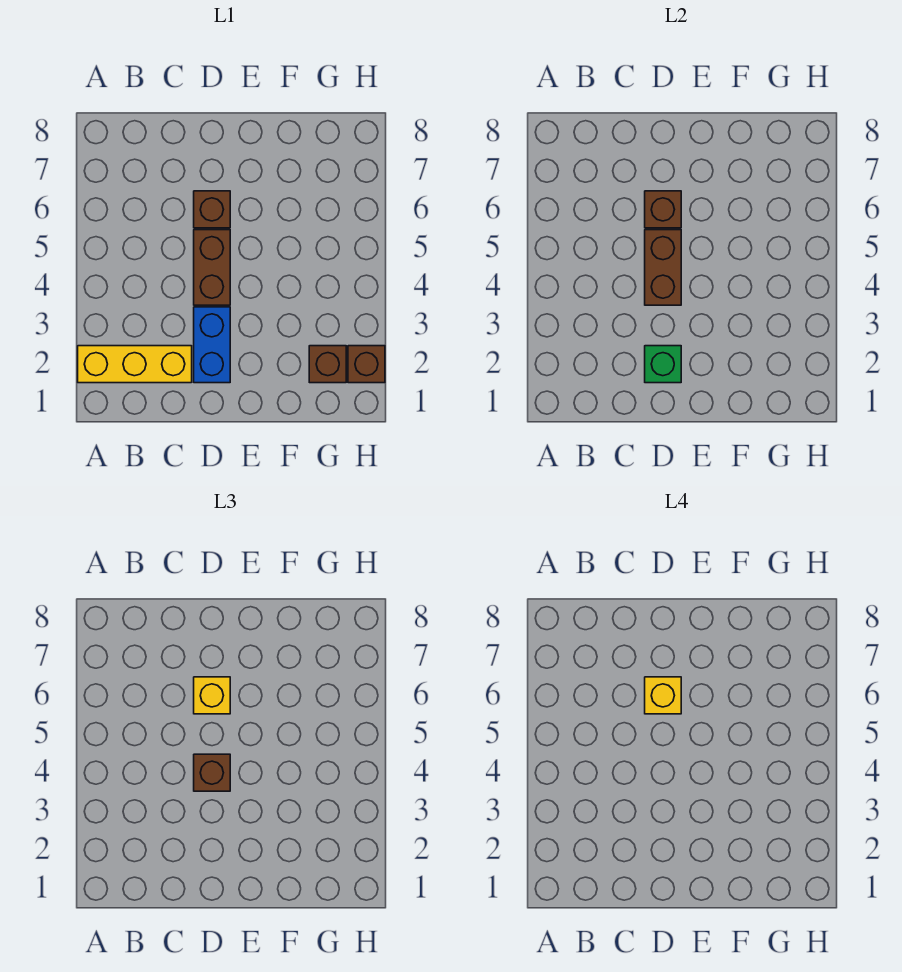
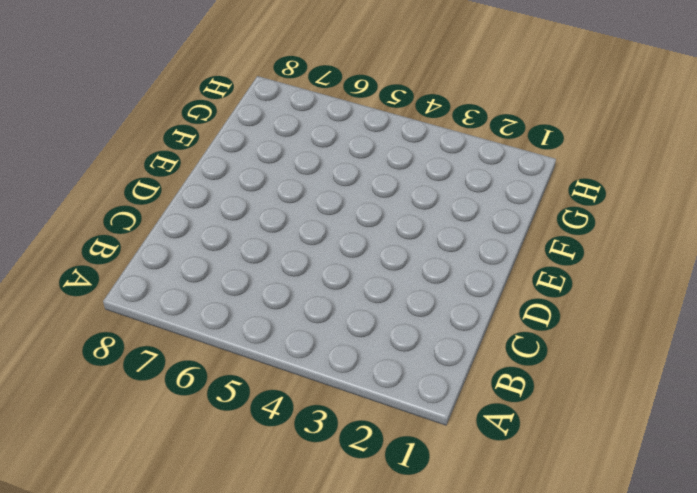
none -> yellow brick A2:C2 level 1
none -> blue brick D2:D3 level 1
none -> brown brick D4:D5 level 1

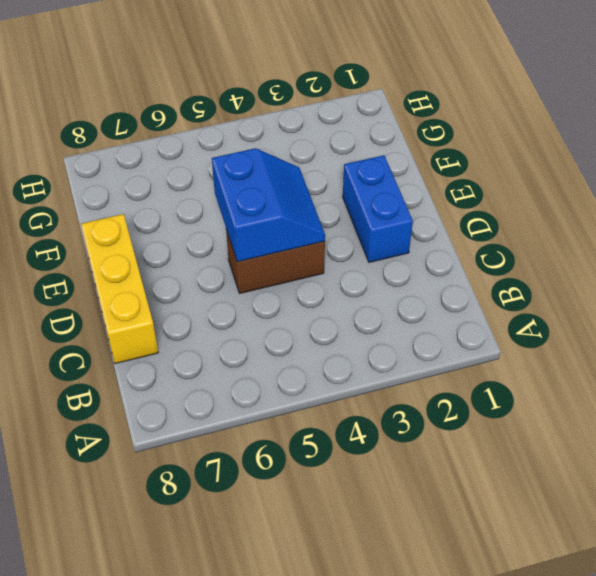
yellow brick C8:E8 level 1 -> yellow brick A2:C2 level 1
blue brick D2:E2 level 1 -> blue brick D2:D3 level 1
blue slope D4:E5 level 2 top 5 -> brown brick D4:D5 level 2
none -> brown brick D6 level 1
none -> brown brick G2 level 1
none -> brown brick H2 level 1

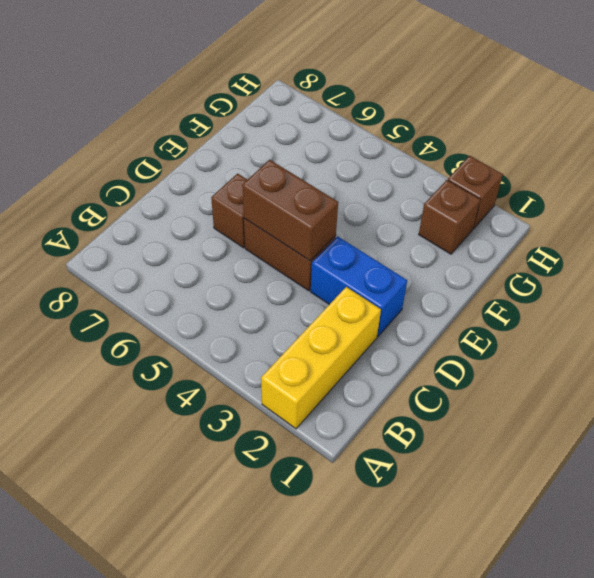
none -> green brick D2 level 2
none -> brown brick D6 level 2
none -> brown brick D4 level 3

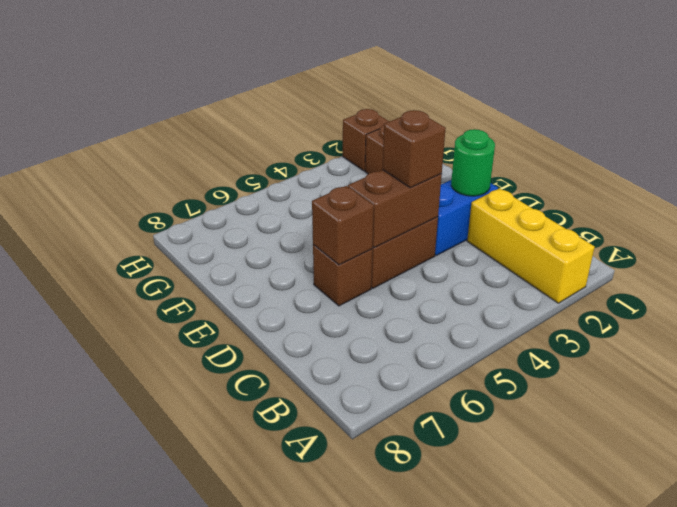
green round brick D2 level 2 -> green brick D2 level 2
none -> yellow brick D6 level 3
none -> yellow brick D6 level 4

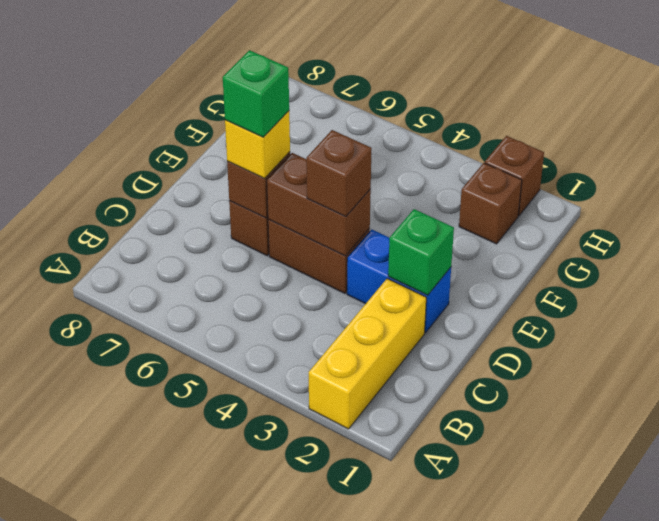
green brick D6 level 4 -> yellow brick D6 level 4

